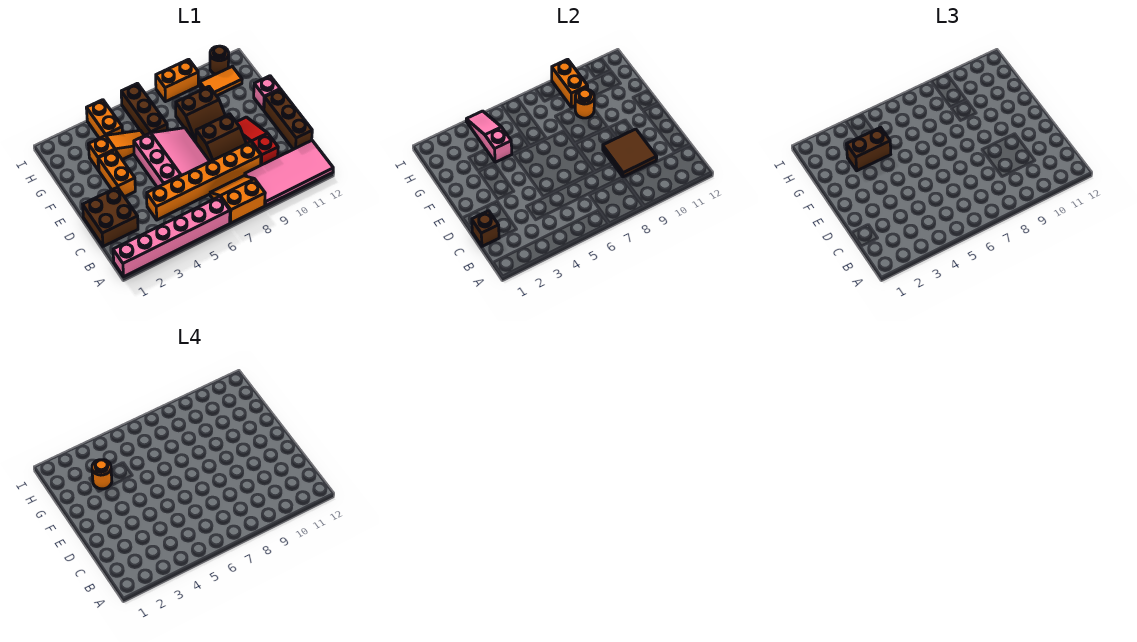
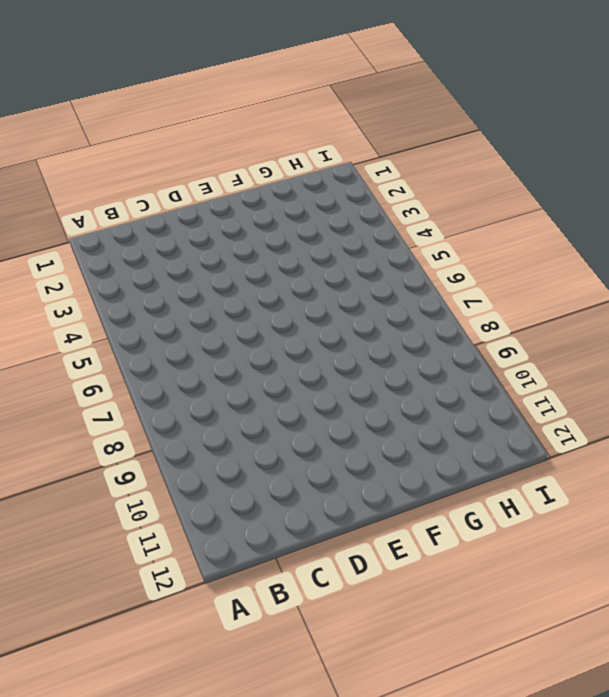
none -> pink brick A1:A6 level 1
none -> orange slope A7:B8 level 1 top A
none -> pink tile A9:B12 level 1

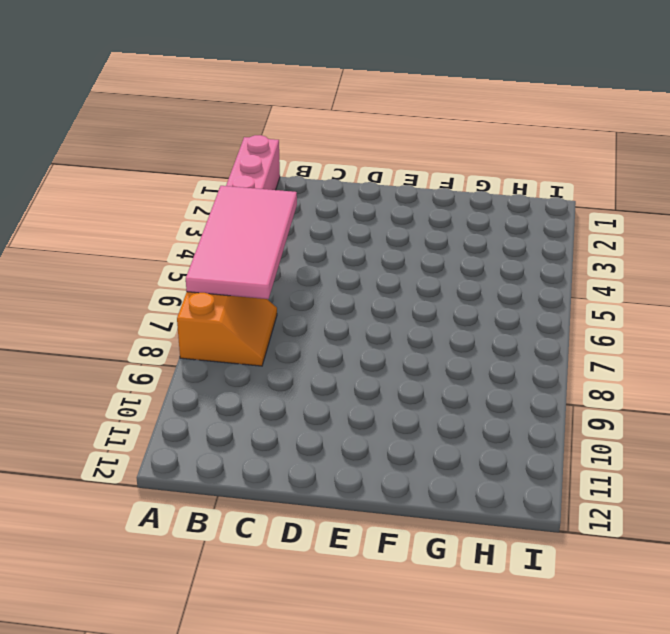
pink tile A4:B7 level 2 -> pink tile A9:B12 level 1
none -> brown brick C1:D2 level 1
none -> orange brick C4:C9 level 1
none -> red slope C10:E10 level 1 top C

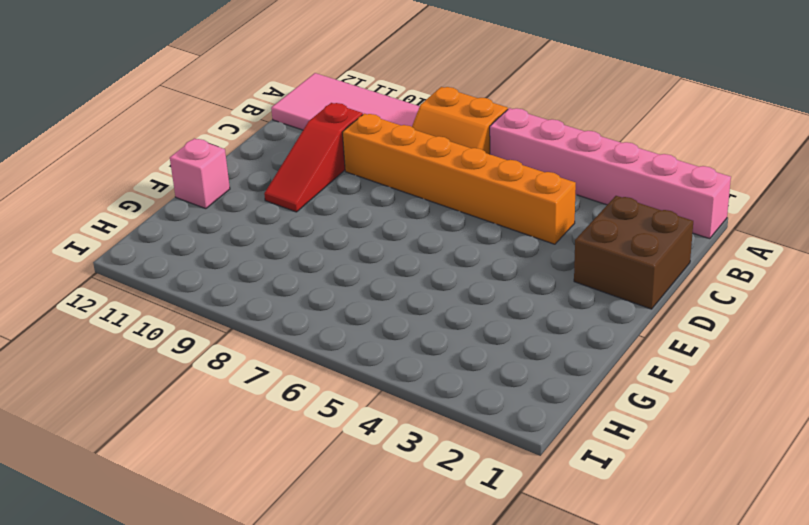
none -> brown brick C12:E12 level 1
none -> pink slope D5:F7 level 1 top 5
none -> brown slope D8:E9 level 1 top E

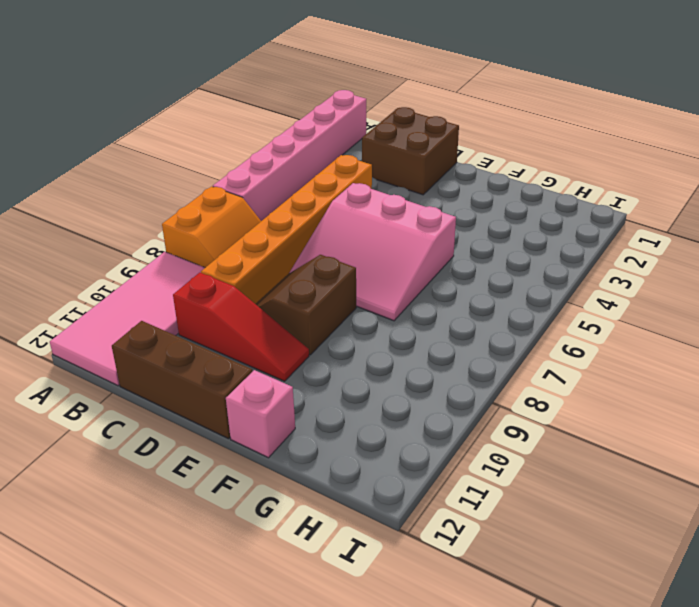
none -> orange brick E3:F3 level 1
none -> brown slope F8:G9 level 1 top G
none -> orange slope G3:G5 level 1 top 3

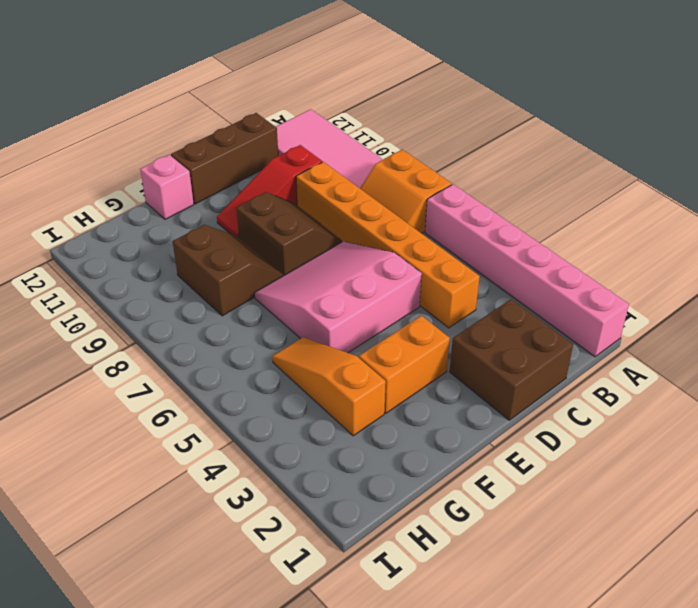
none -> brown brick G6:I6 level 1
none -> orange brick H4:I4 level 1
none -> orange tile H10:H11 level 1

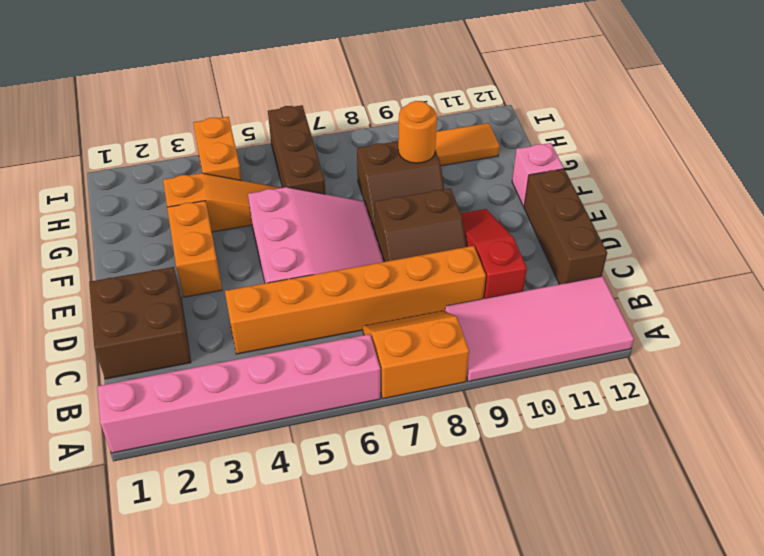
none -> orange brick I8:I9 level 1
none -> brown round brick I11 level 1
none -> brown brick C1 level 2

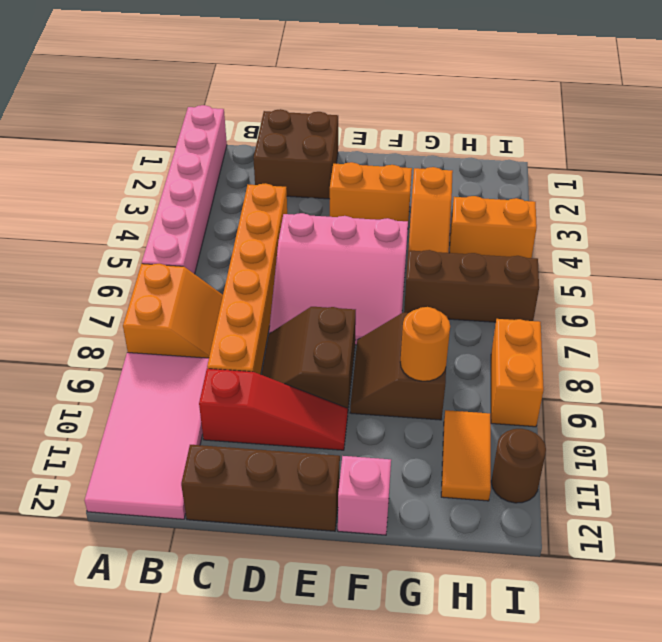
none -> brown brick C1 level 2
none -> brown tile C9:D10 level 2
none -> pink slope G4:I4 level 2 top G

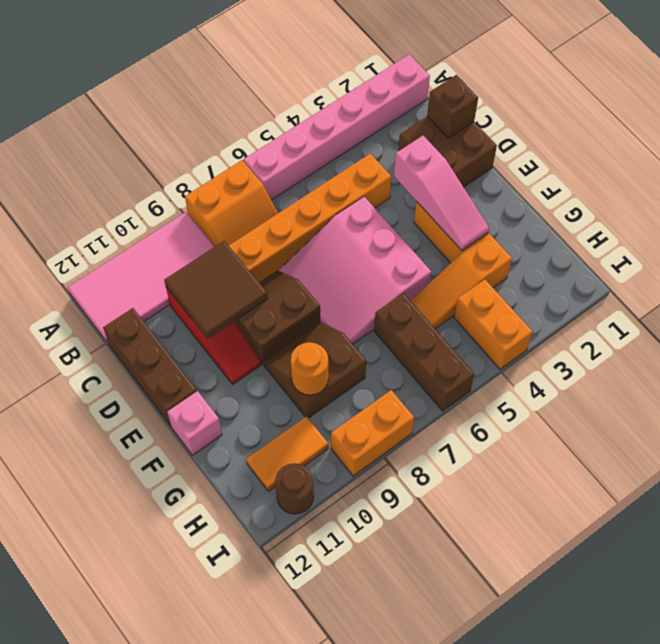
pink slope D3:F3 level 2 top D -> pink slope G4:I4 level 2 top G
none -> orange brick H9:I9 level 2
none -> brown brick G3:G4 level 3
none -> orange round brick G3 level 4

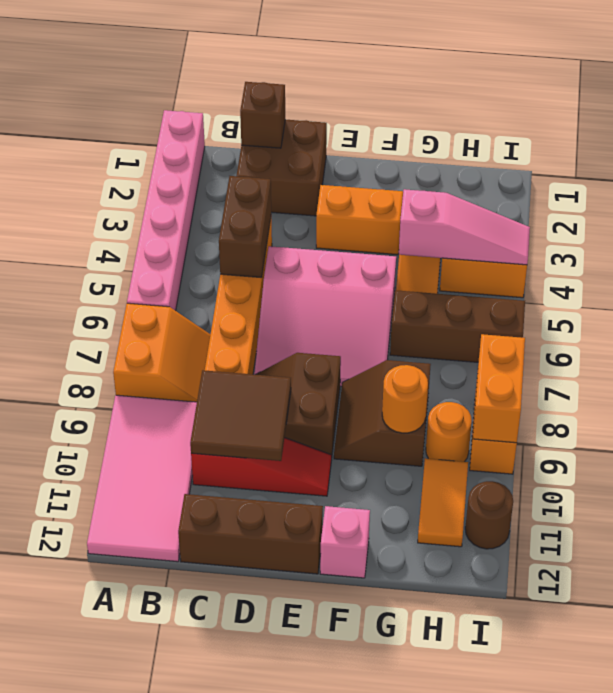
brown brick C4:C5 level 2 -> brown brick G3:G4 level 3
orange round brick H9 level 1 -> orange round brick G3 level 4
orange brick I8:I9 level 2 -> orange brick H9:I9 level 2

